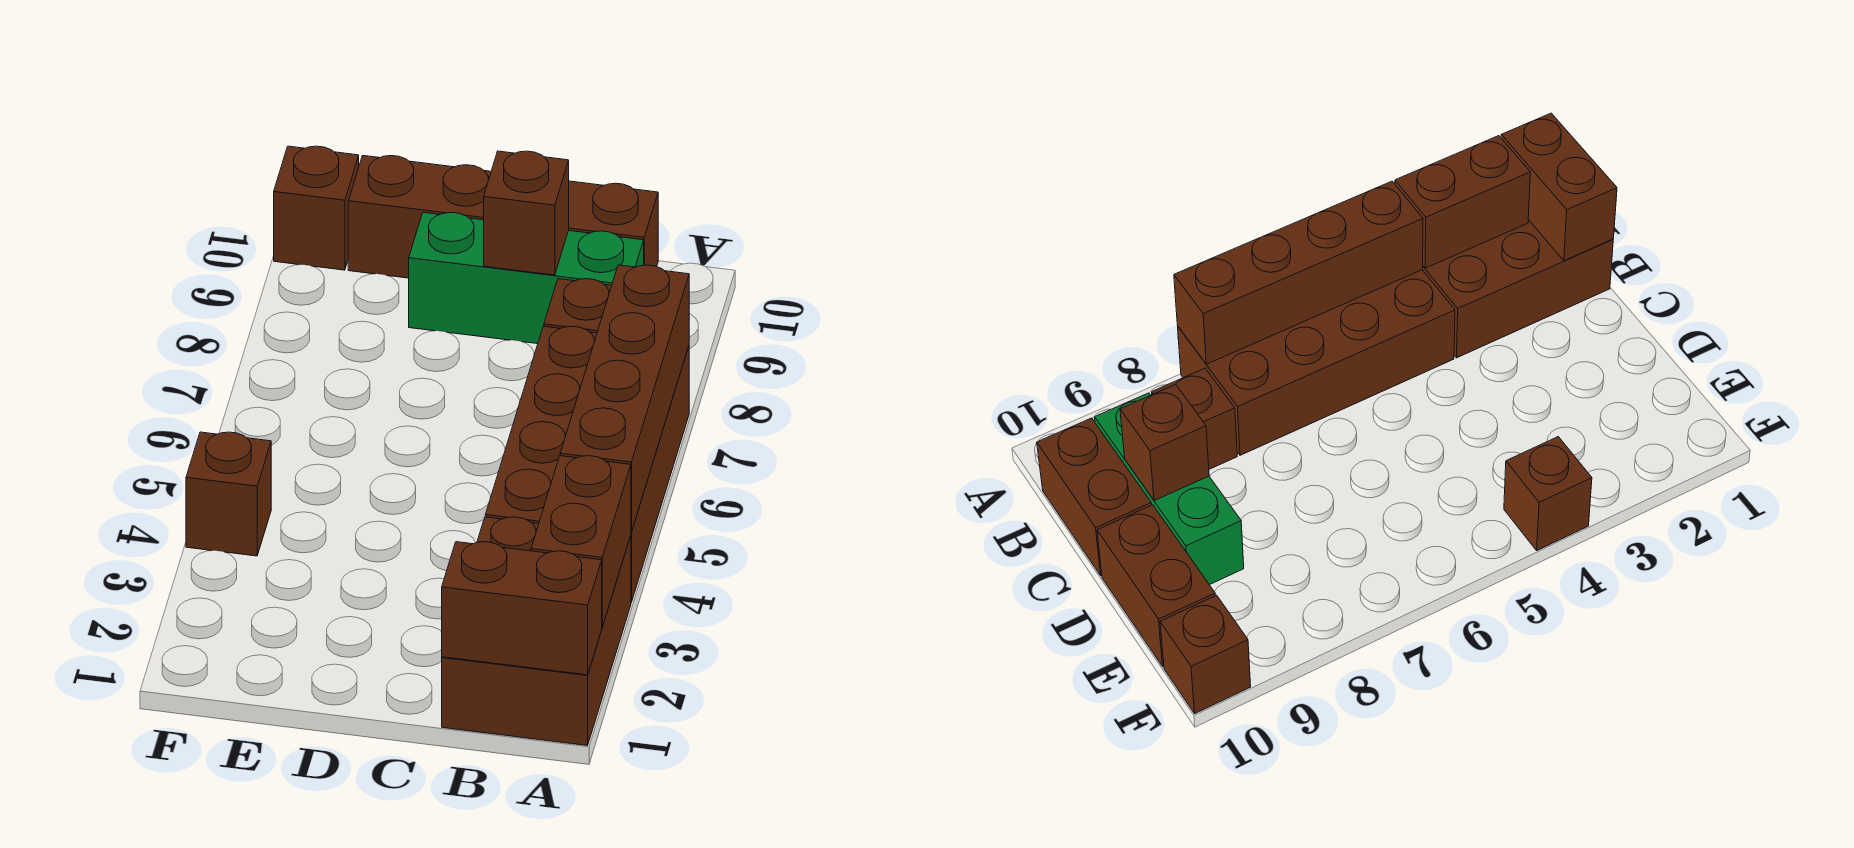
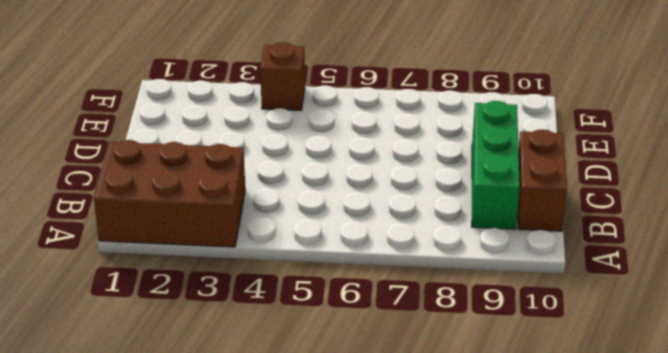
none -> brown brick A4:B7 level 1
none -> brown brick B8 level 1
none -> brown brick D10:E10 level 1

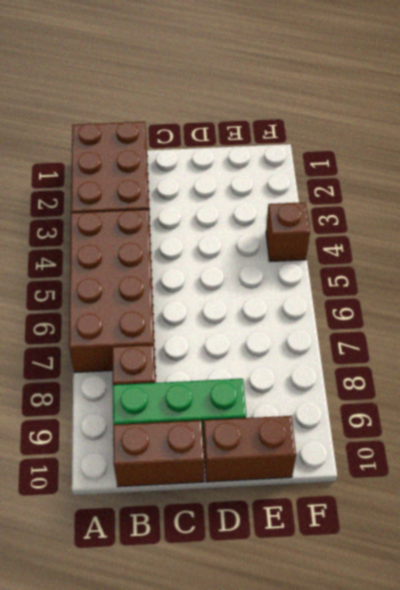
none -> brown brick F10 level 1
none -> brown brick A1:B1 level 2
none -> brown brick A2:A3 level 2

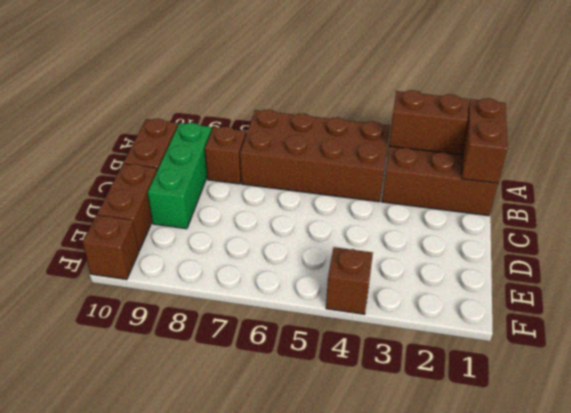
none -> brown brick A4:A7 level 2
none -> brown brick C9 level 2

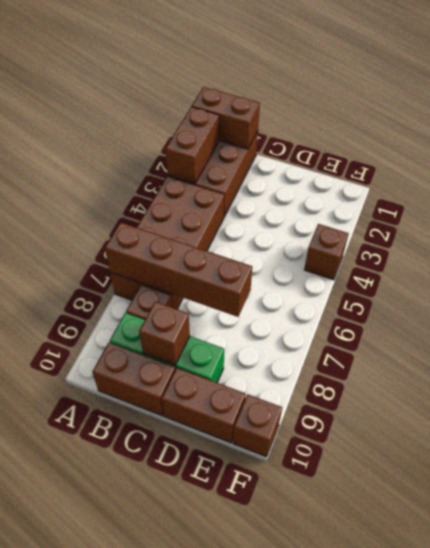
brown brick A7:D7 level 2 -> brown brick A4:A7 level 2

